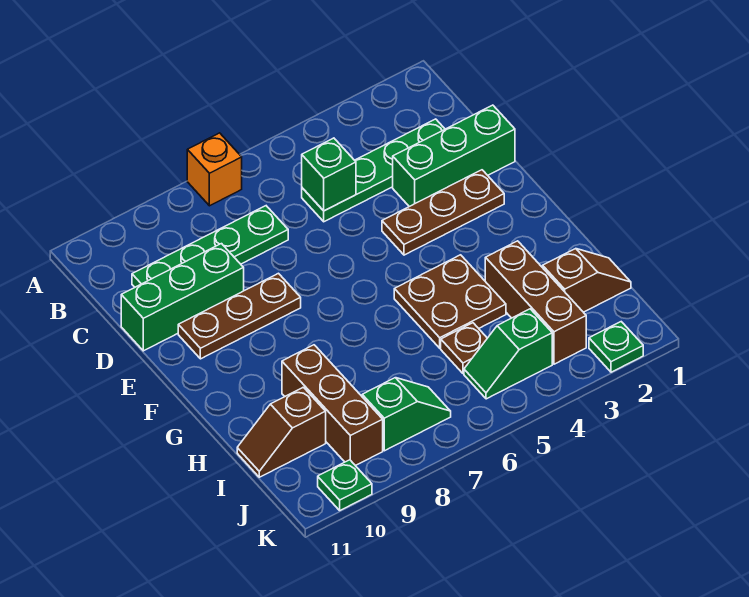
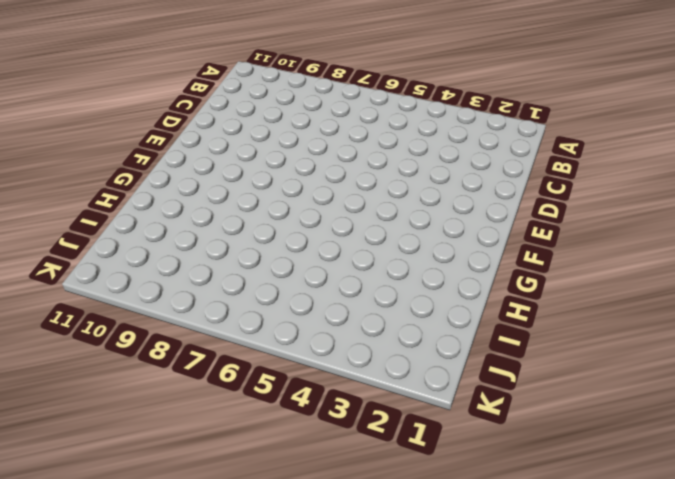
none -> orange brick A7 level 1
none -> green plate C2:C5 level 1
none -> green plate C7:C10 level 1

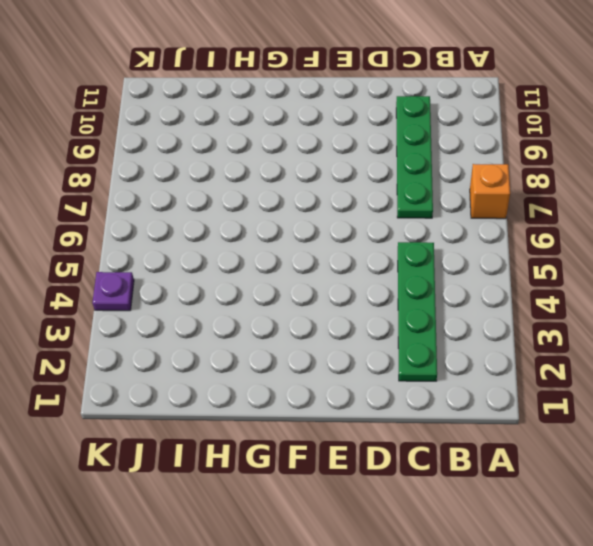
purple plate K4 level 1 -> none
none -> green brick D1:D3 level 1
none -> green brick D9:D11 level 1
none -> brown plate E2:E4 level 1

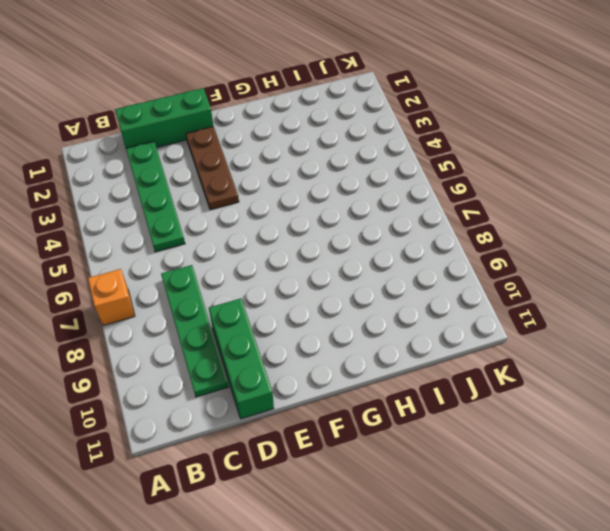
green brick C1:E1 level 1 -> green brick D1:D3 level 1
none -> brown plate E8:E10 level 1
none -> brown plate G4:H5 level 1
none -> brown brick H3:J3 level 1

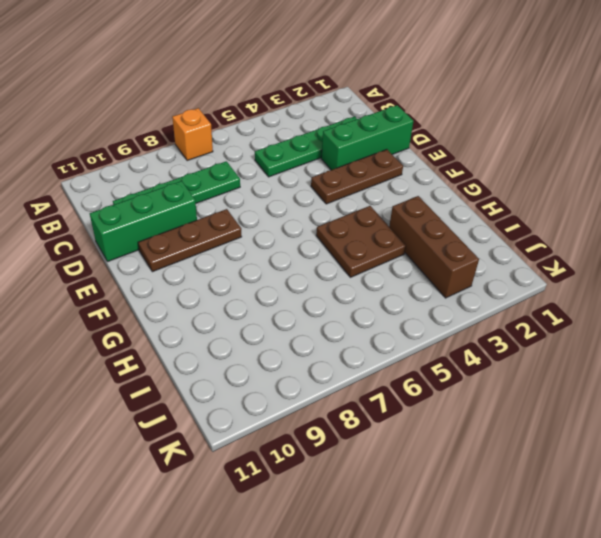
none -> brown brick H9:J9 level 1
none -> brown slope I1:I2 level 1 top 2
none -> brown plate I5 level 1

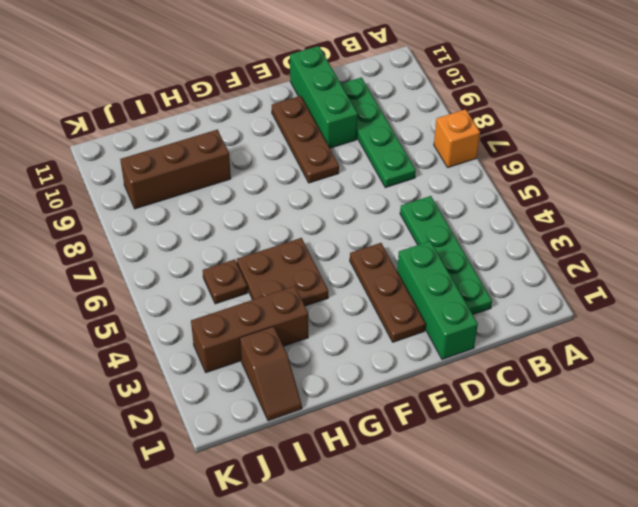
none -> brown slope I10:I11 level 1 top 10
none -> green slope J4:J5 level 1 top 4
none -> green slope J7:J8 level 1 top 8

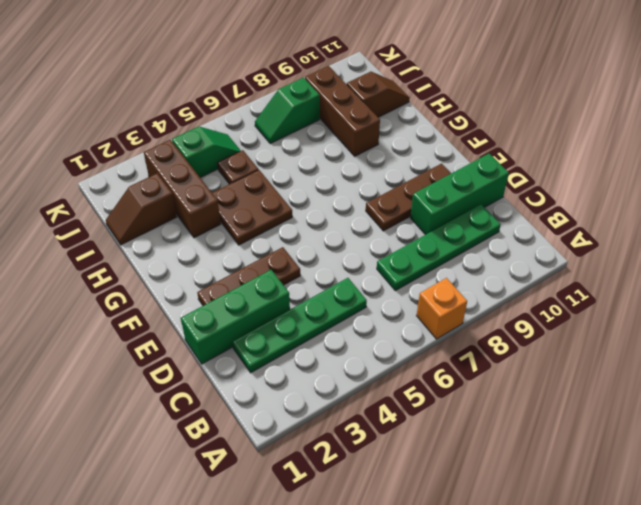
none -> green plate K2 level 1
none -> green plate K10 level 1
none -> green brick C5 level 2

